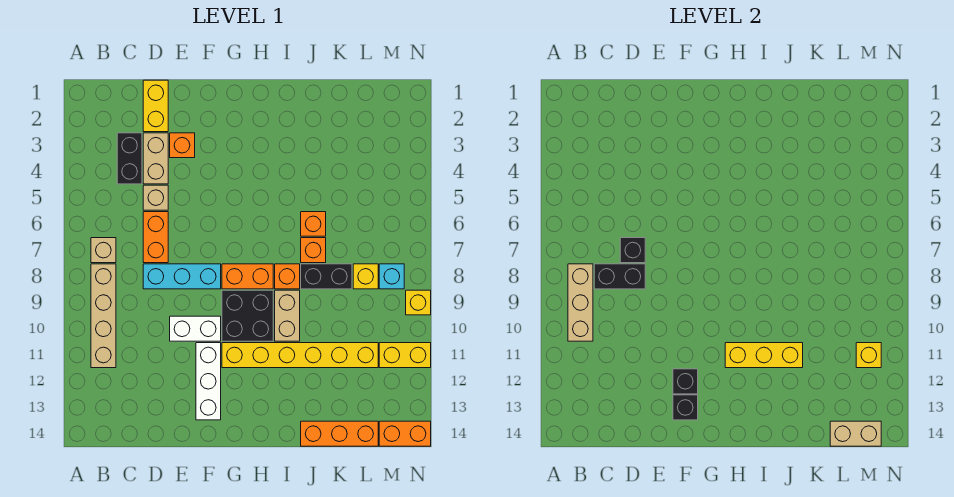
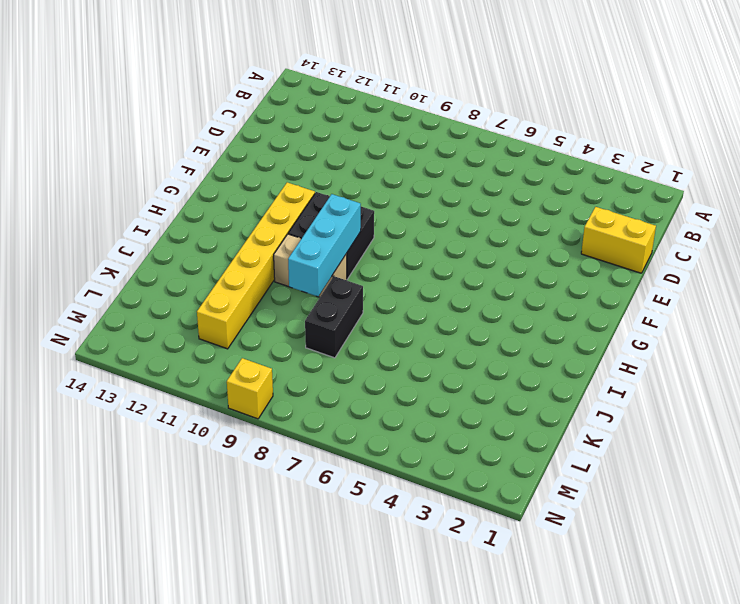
cyan brick H9:J9 level 2 -> cyan brick D8:F8 level 1
none -> tan brick B7 level 1
none -> tan brick B8:B11 level 1
none -> black brick C3:C4 level 1
none -> tan brick D3:D4 level 1

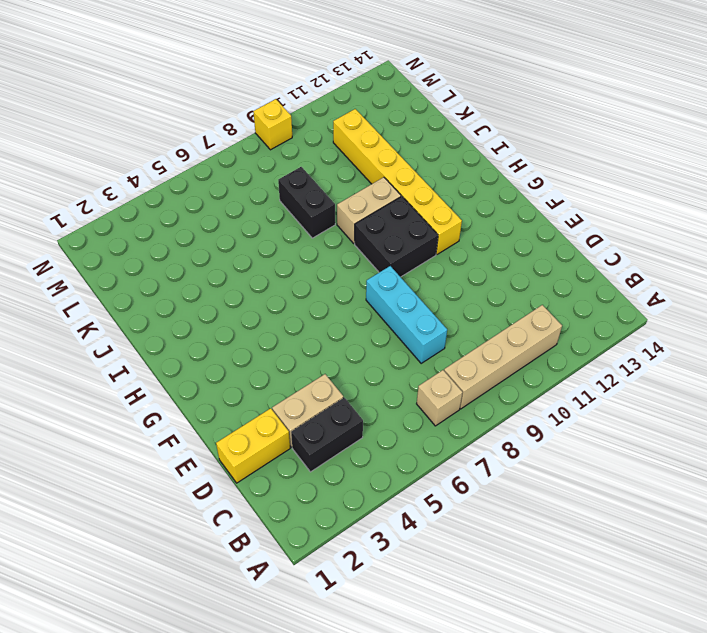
none -> tan brick D5 level 1
none -> orange brick D6:D7 level 1
none -> orange brick E3 level 1
none -> white brick E10:F10 level 1

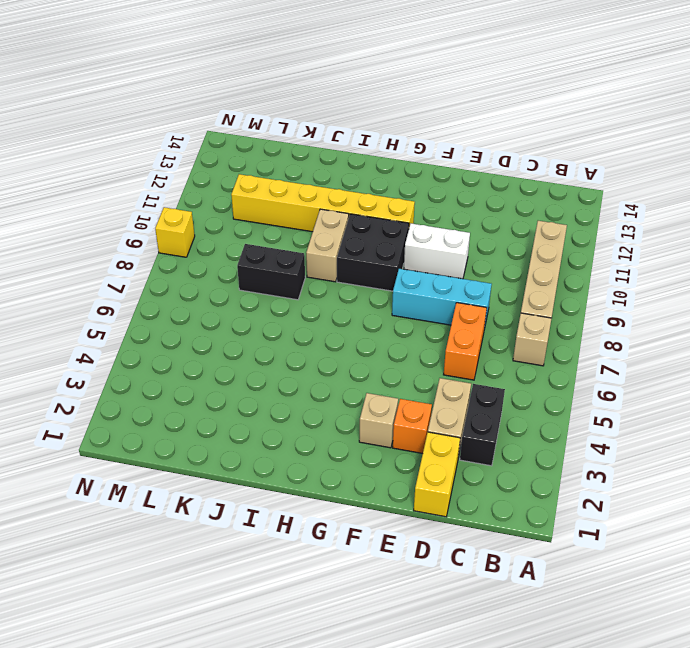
tan brick F3 level 1 -> tan brick D5 level 1
none -> white brick F11:F13 level 1
none -> orange brick G8:H8 level 1
none -> orange brick I8 level 1
none -> orange brick J6 level 1

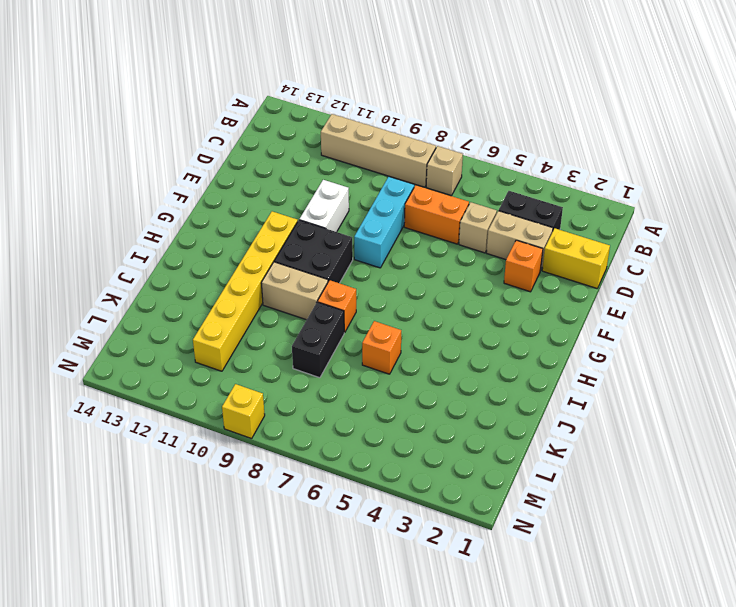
none -> white brick F11:F13 level 1
none -> orange brick G8:H8 level 1
none -> orange brick J7 level 1
none -> orange brick J14:L14 level 1

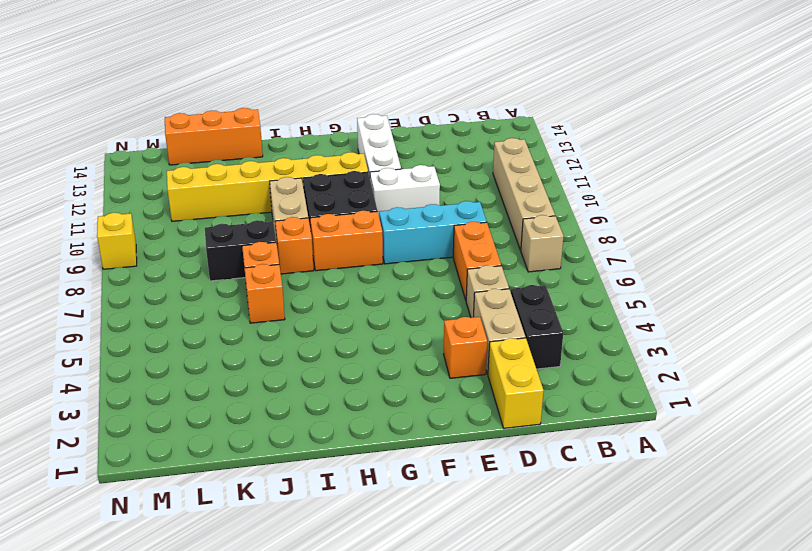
none -> yellow brick L8 level 1
none -> cyan brick M8 level 1
none -> yellow brick M11:N11 level 1
none -> orange brick M14:N14 level 1

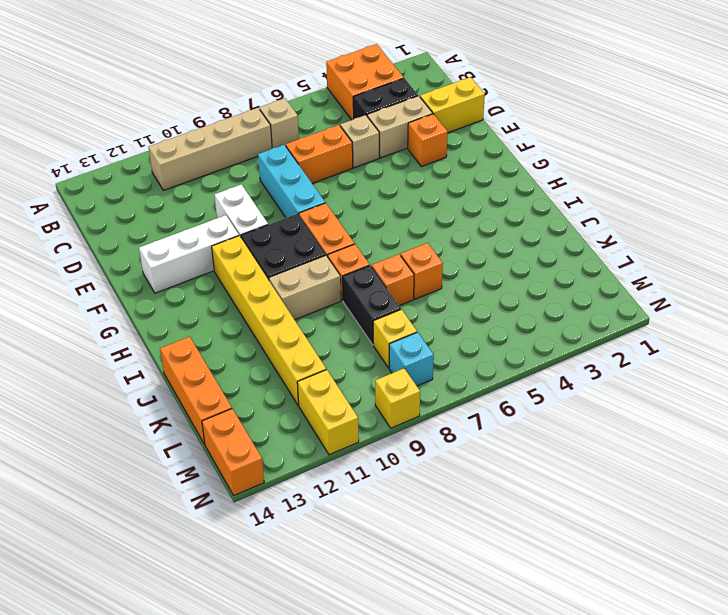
orange brick A3:B4 level 1 -> none
none -> tan brick B8:B10 level 2
none -> black brick C8:D8 level 2
none -> black brick D7 level 2
none -> black brick F12 level 2

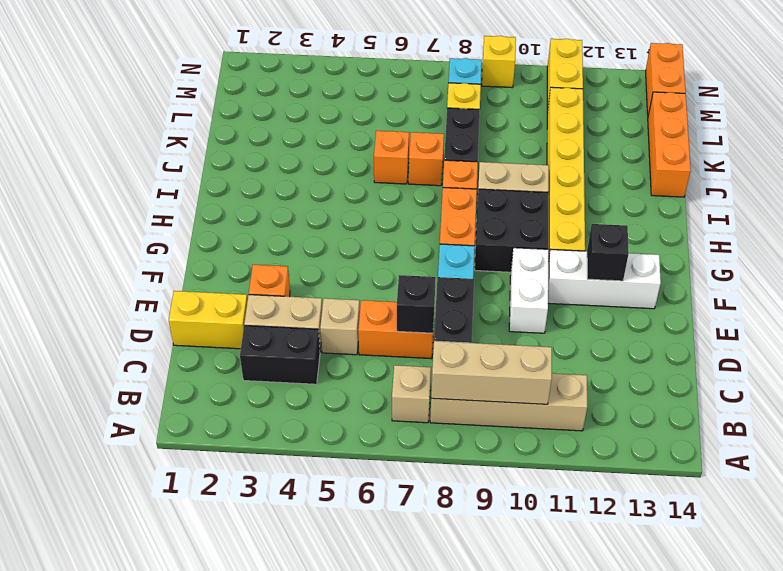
none -> black brick F13 level 2
none -> yellow brick H11:J11 level 2
none -> tan brick L14:M14 level 2
none -> yellow brick M11 level 2

